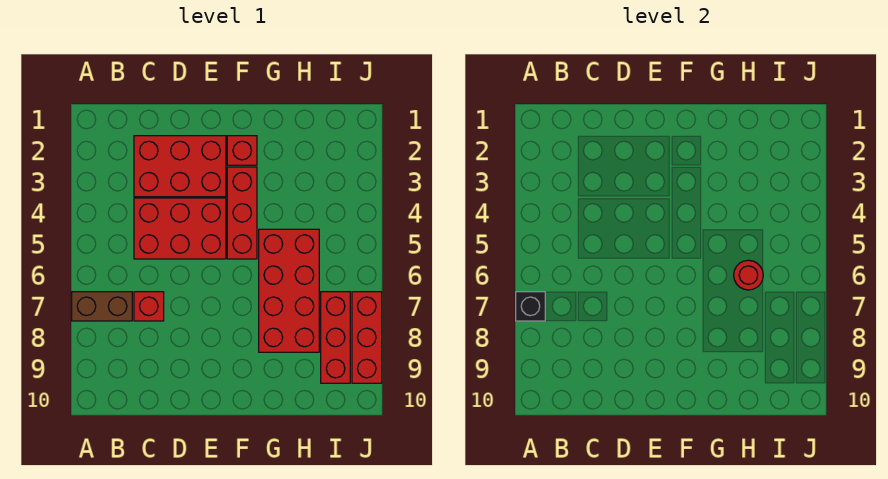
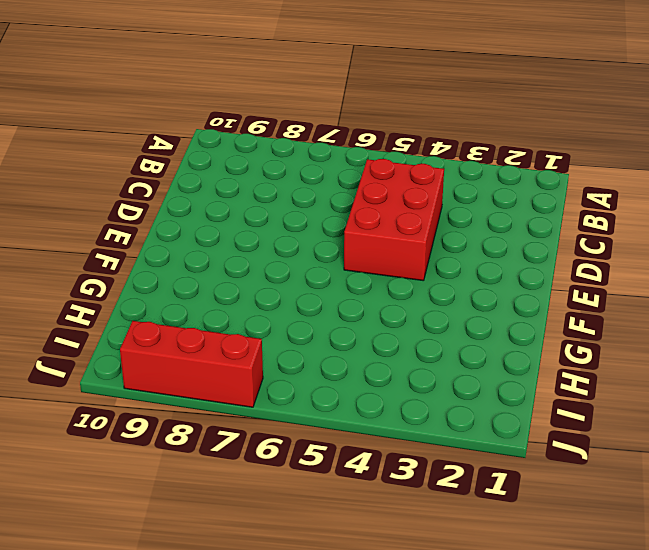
none -> brown brick A7:B7 level 1
none -> red brick C2:E3 level 1

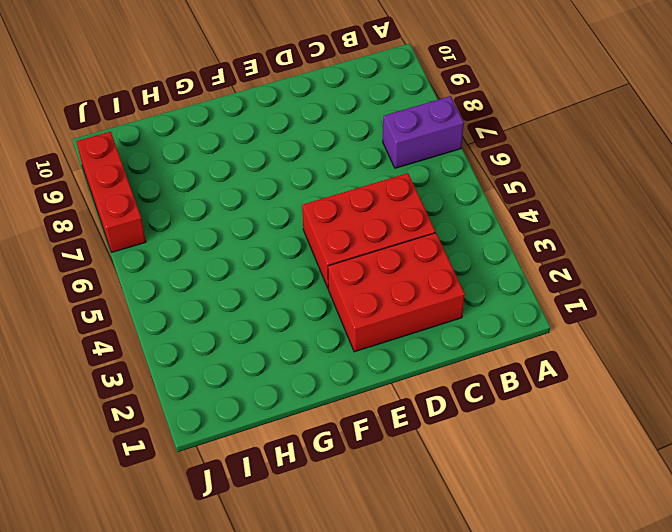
purple brick A7:B7 level 1 -> brown brick A7:B7 level 1
none -> red brick C7 level 1
none -> red brick F2 level 1

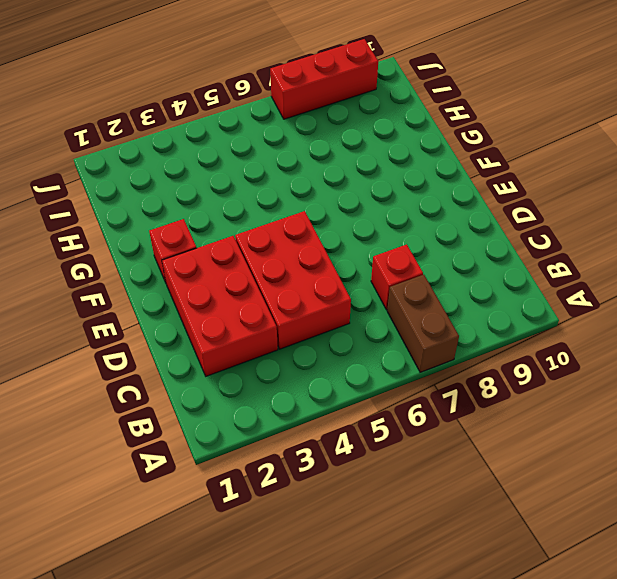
none -> red brick F3:F5 level 1
none -> red brick G5:H8 level 1

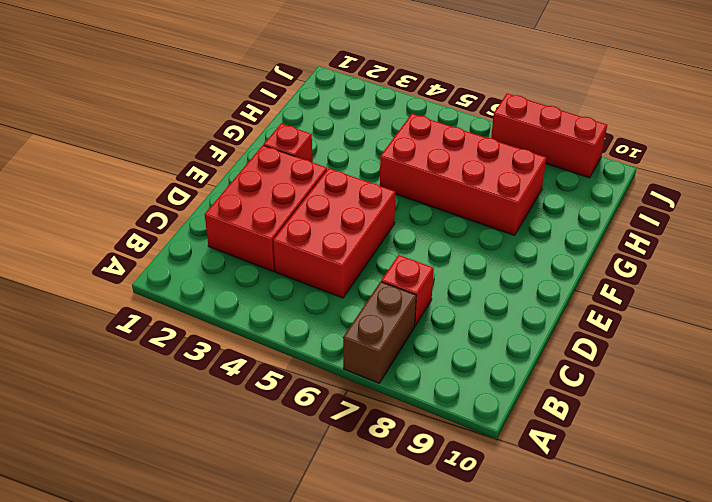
none -> red brick F3:F5 level 1
none -> red brick I7:I9 level 1

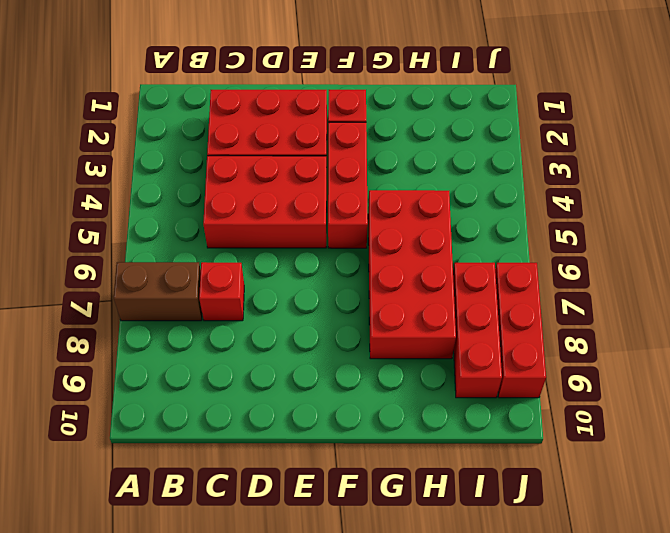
none -> black brick A7 level 2
none -> red round brick H6 level 2

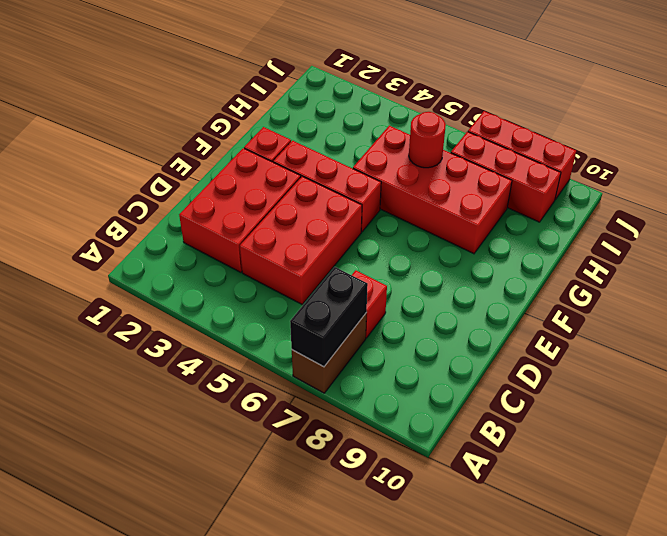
black brick A7:B7 level 2 -> black brick A7 level 2

